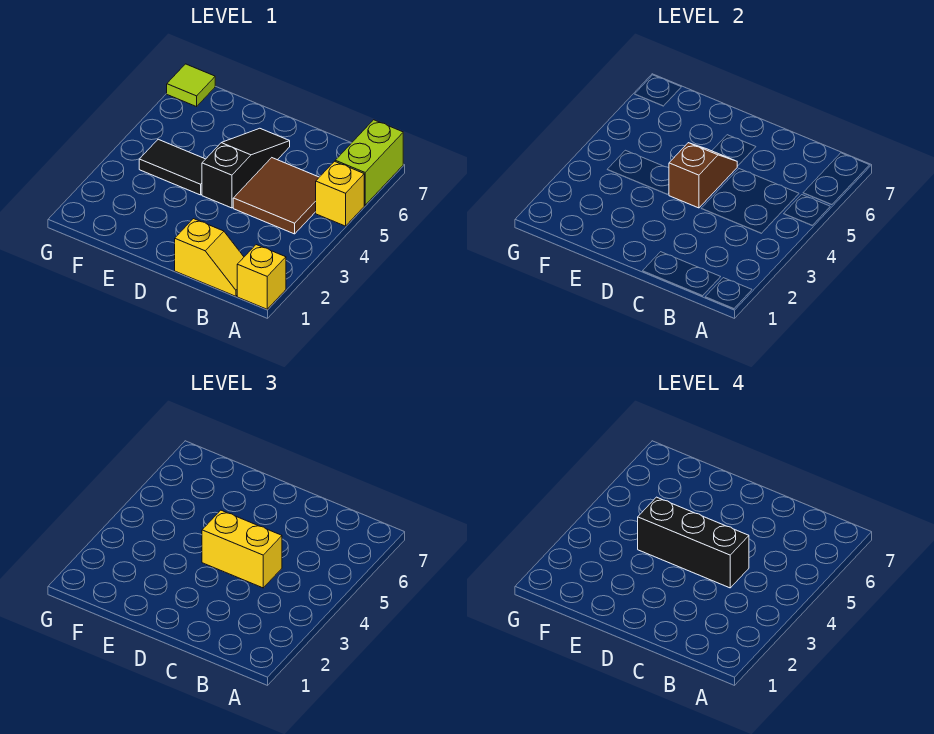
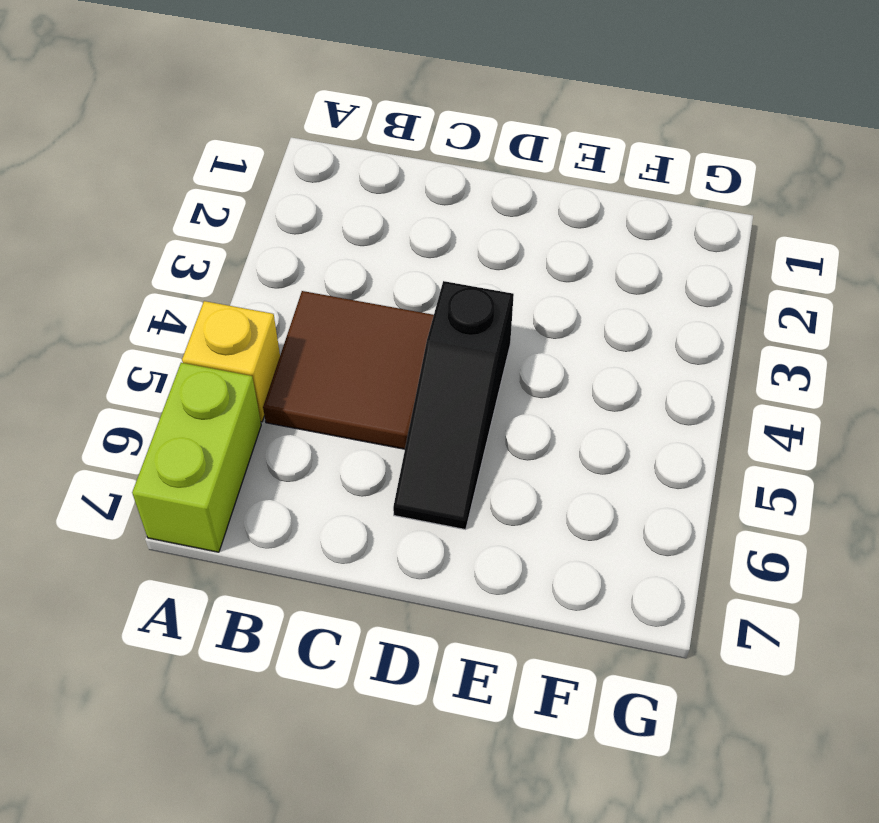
none -> yellow brick A1 level 1
none -> yellow slope B1:C1 level 1 top C

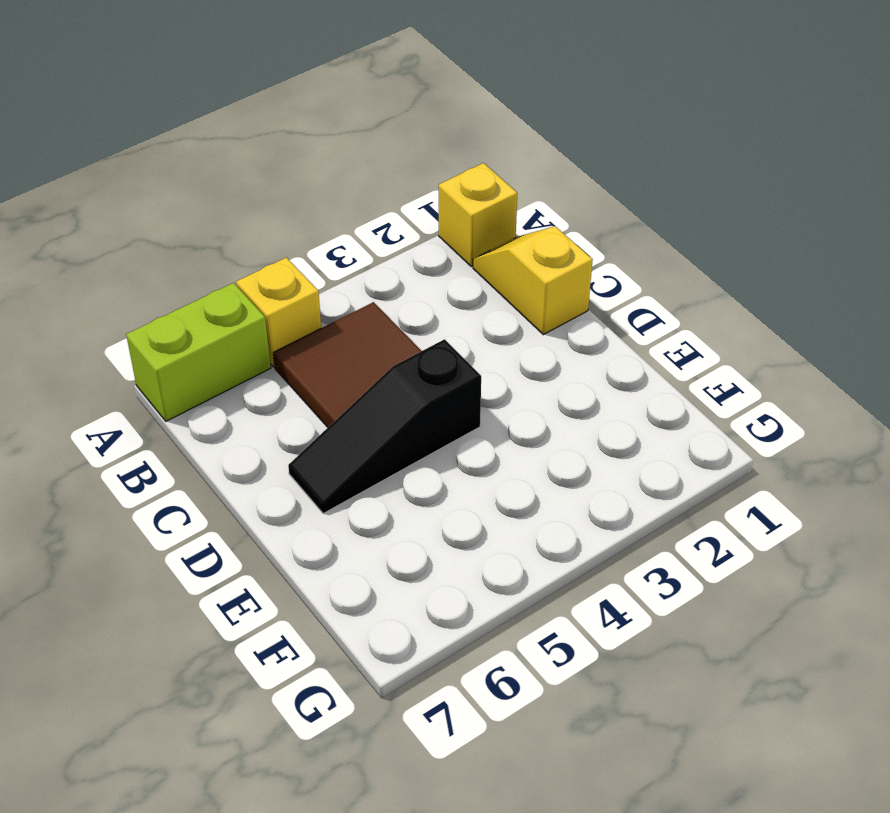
none -> black tile E4:F4 level 1
none -> lime tile G7 level 1

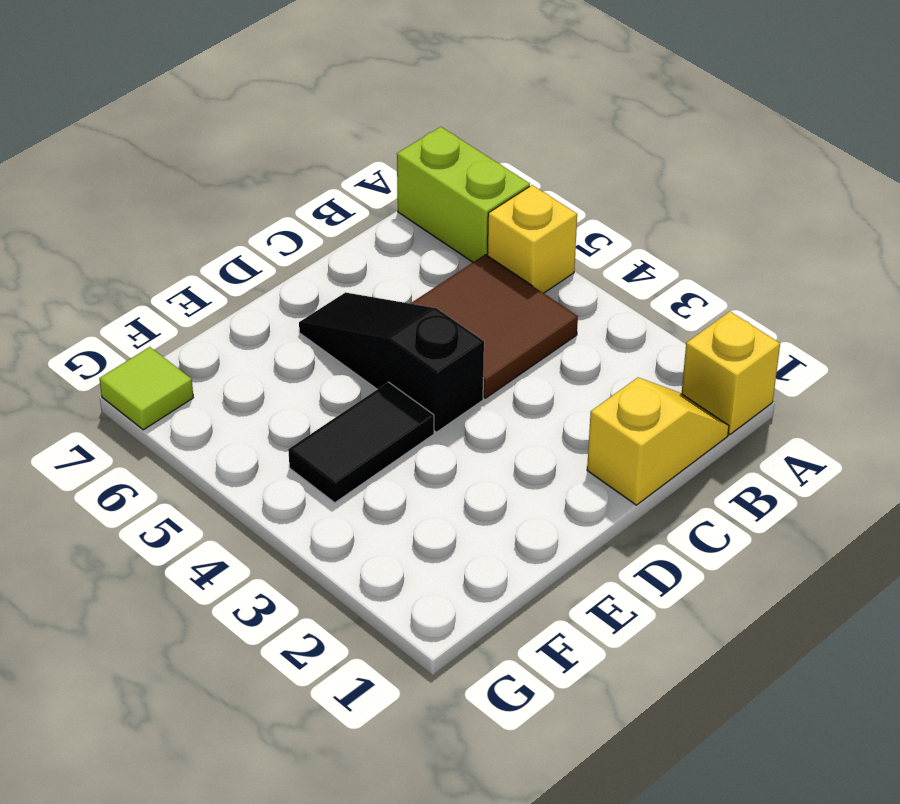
none -> brown slope D4:D5 level 2 top 4
none -> yellow brick C4:D4 level 3

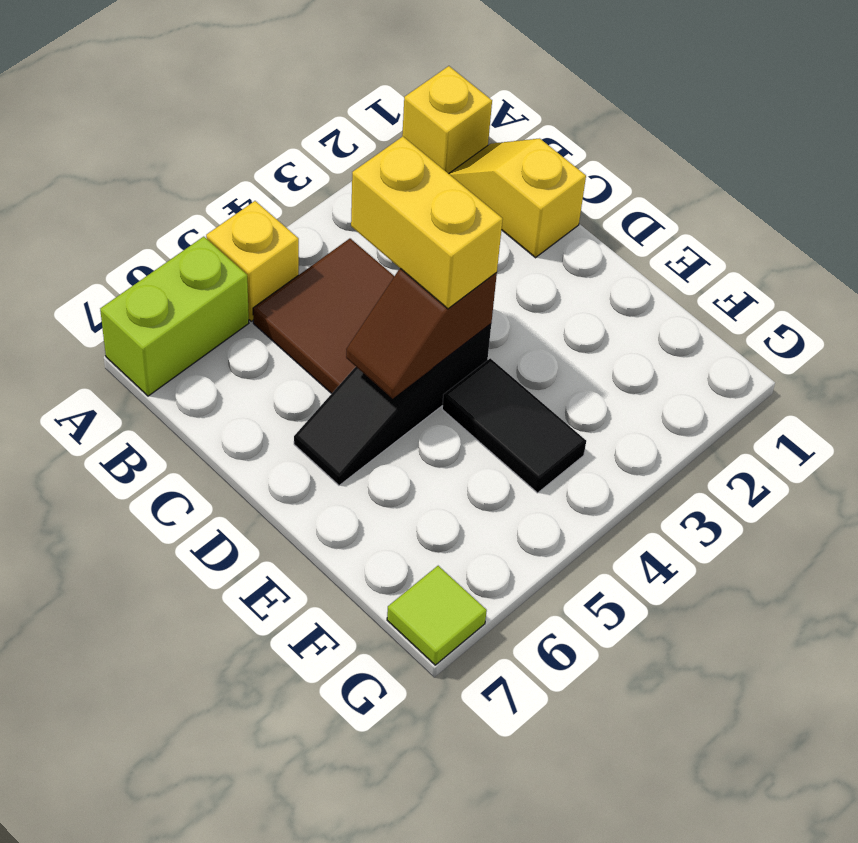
none -> black brick C4:E4 level 4

